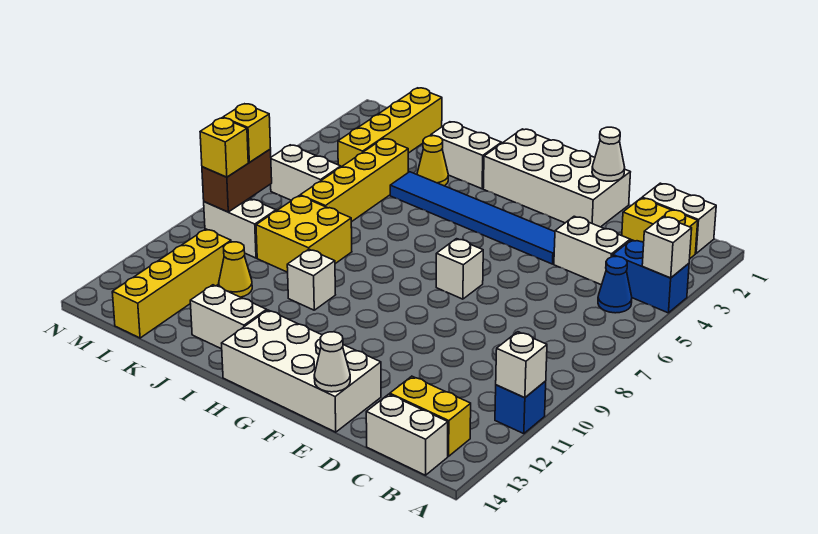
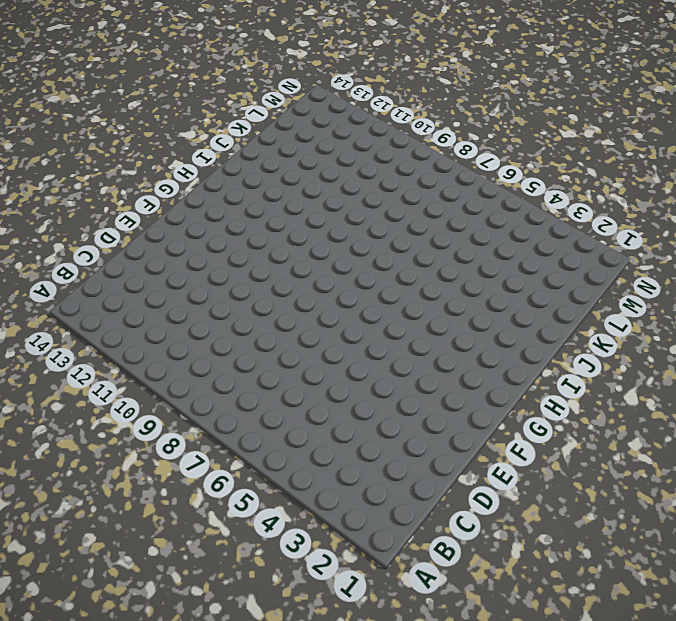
none -> blue brick A4:B4 level 1
none -> blue brick A11 level 1
none -> white brick B1:C1 level 1
none -> yellow brick B2:C2 level 1

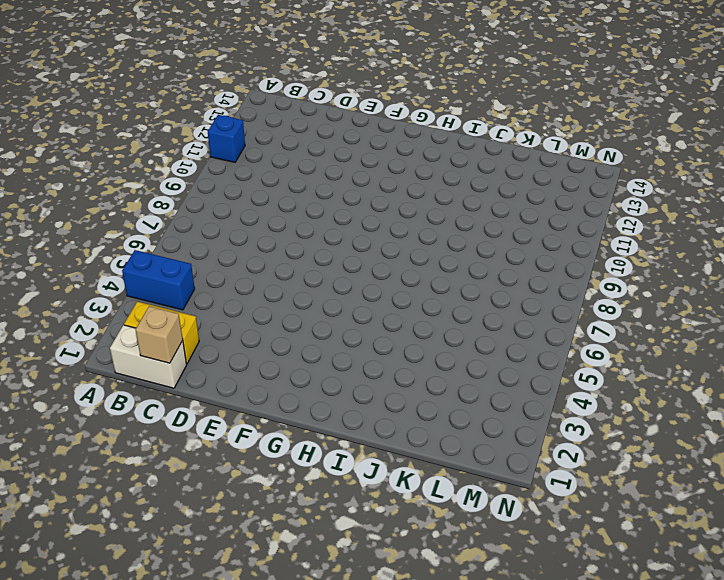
tan brick C1 level 2 -> none
none -> blue cone B5 level 1
none -> yellow brick B13:C13 level 1
none -> white brick B14:C14 level 1
none -> white brick C4:D4 level 1

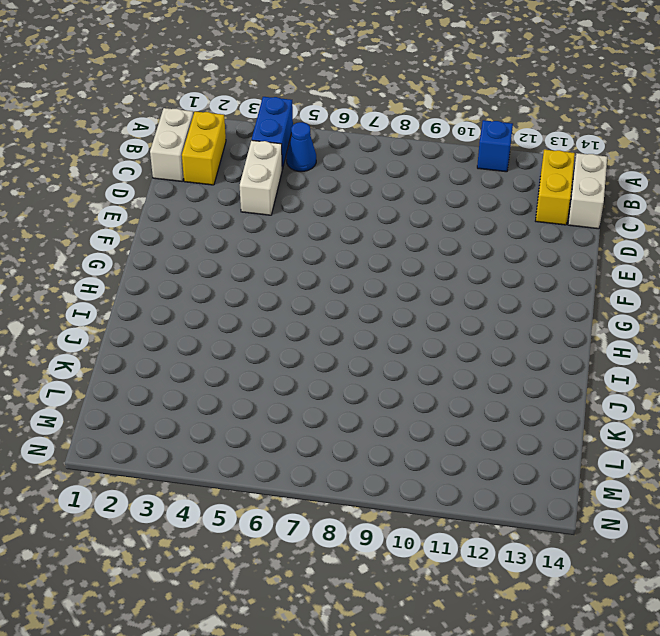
none -> white brick E1:H2 level 1
none -> blue tile E4:J4 level 1
none -> white brick E13:H14 level 1
none -> white brick F7 level 1

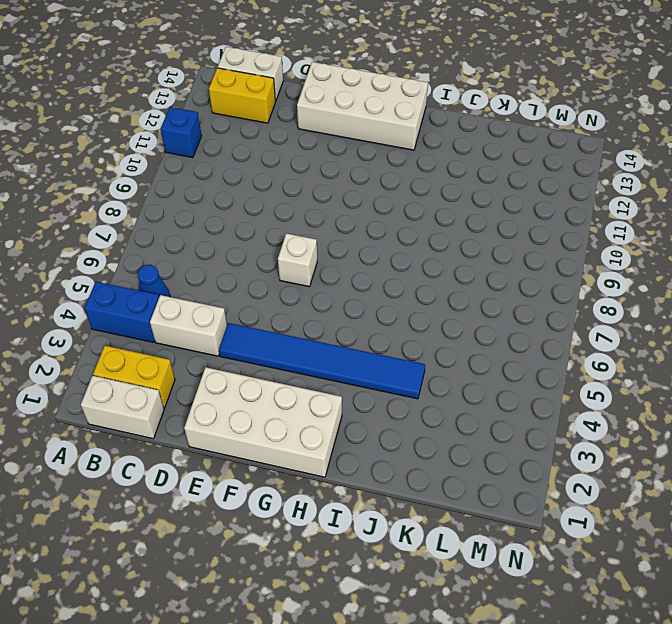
none -> white brick I2:J2 level 1
none -> white brick I10 level 1
none -> white brick I13:J13 level 1
none -> yellow cone J3 level 1

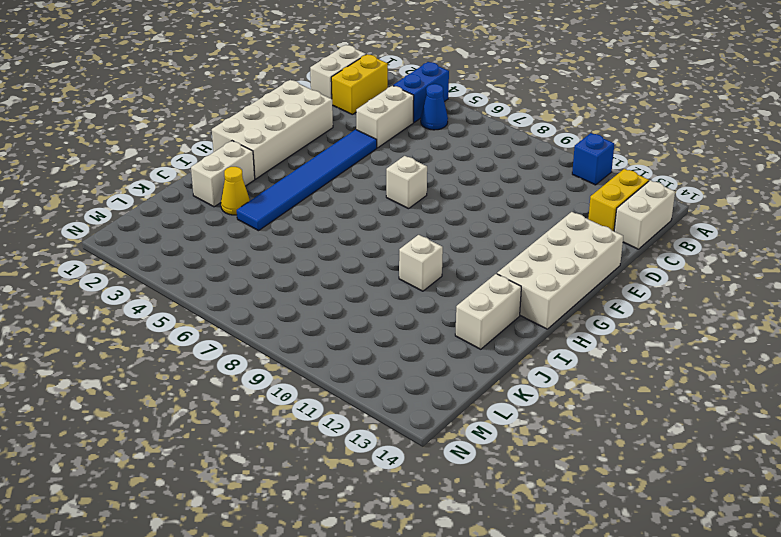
none -> yellow brick J8:K9 level 1
none -> yellow brick K4:K7 level 1
none -> yellow cone K11 level 1
none -> yellow brick L1:L4 level 1

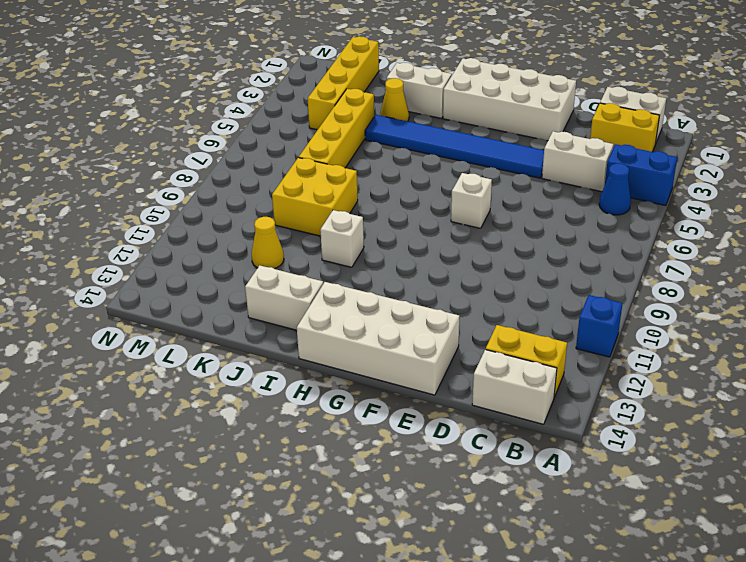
none -> white brick L6:M6 level 1
none -> white brick L9:M9 level 1
none -> yellow brick L11:L14 level 1
none -> white brick A4 level 2

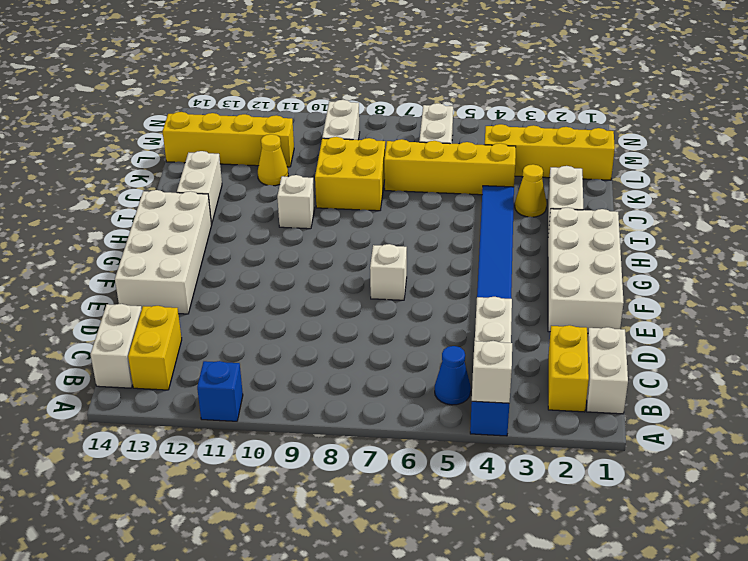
none -> white brick A11 level 2
none -> white cone E1 level 2
none -> white cone E14 level 2
none -> brown brick M8:M9 level 2

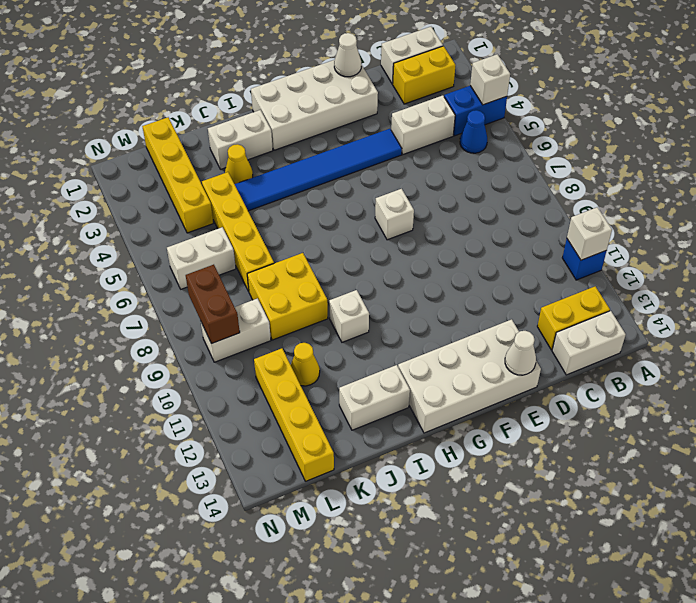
none -> yellow brick M8 level 3
none -> yellow brick M9 level 3

